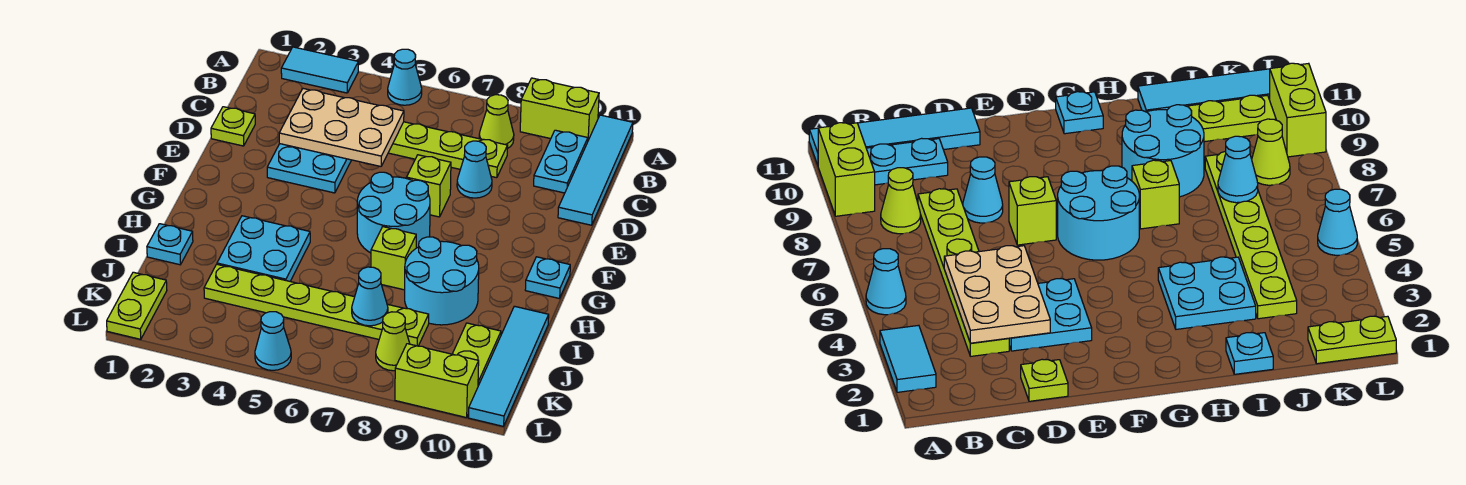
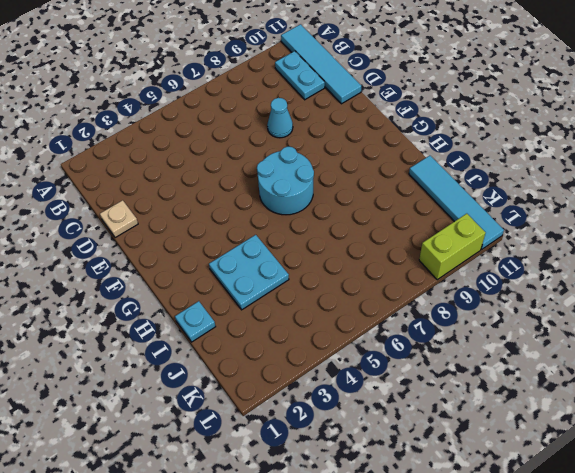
tan plate D1 level 1 -> lime plate D1 level 1
none -> cyan tile A2:A3 level 1
none -> cyan cone A5 level 1
none -> lime brick A9:A10 level 1

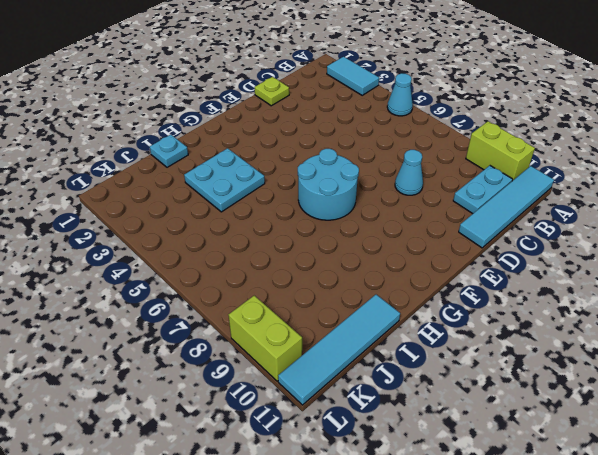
none -> lime cone B8 level 1
none -> lime plate C3:C8 level 1
none -> cyan plate D3:E4 level 1

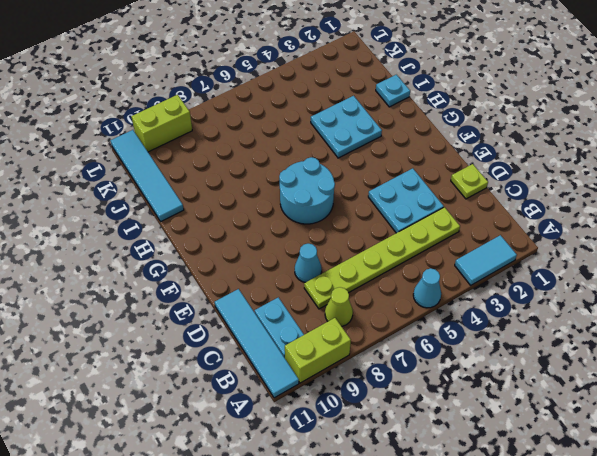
none -> lime brick E7 level 1
none -> cyan plate G11 level 1
none -> lime brick H7 level 1

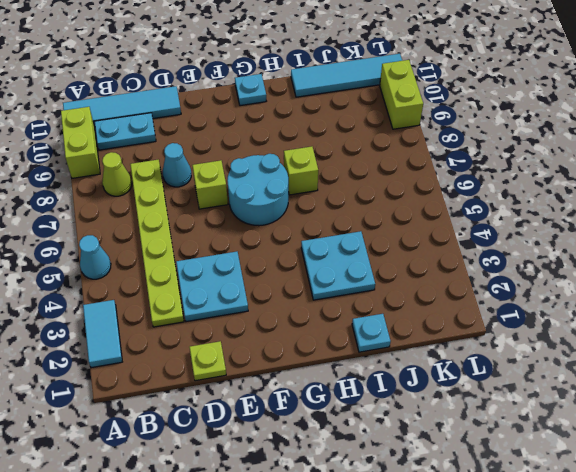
none -> cyan round brick H8:I9 level 1
none -> lime plate J3:J8 level 1
none -> lime plate J10:K10 level 1

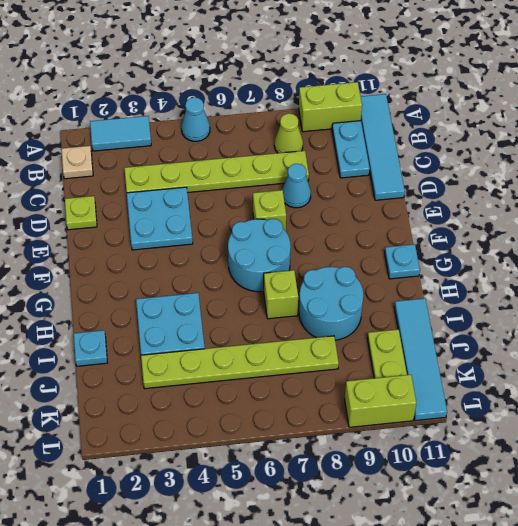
tan plate B1 level 1 -> none
none -> lime plate K1:L1 level 1
none -> lime cone K8 level 1
none -> cyan cone L5 level 1

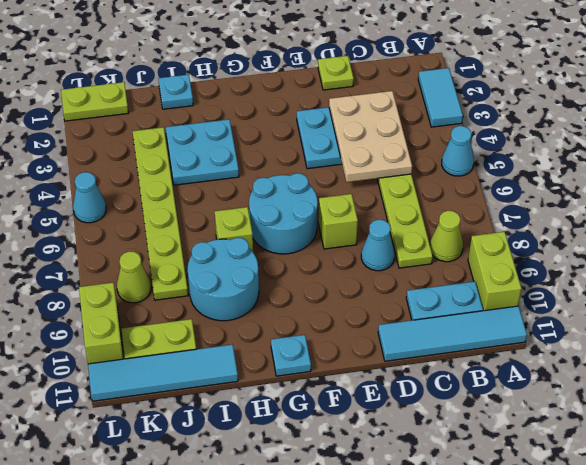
none -> cyan cone J7 level 2

